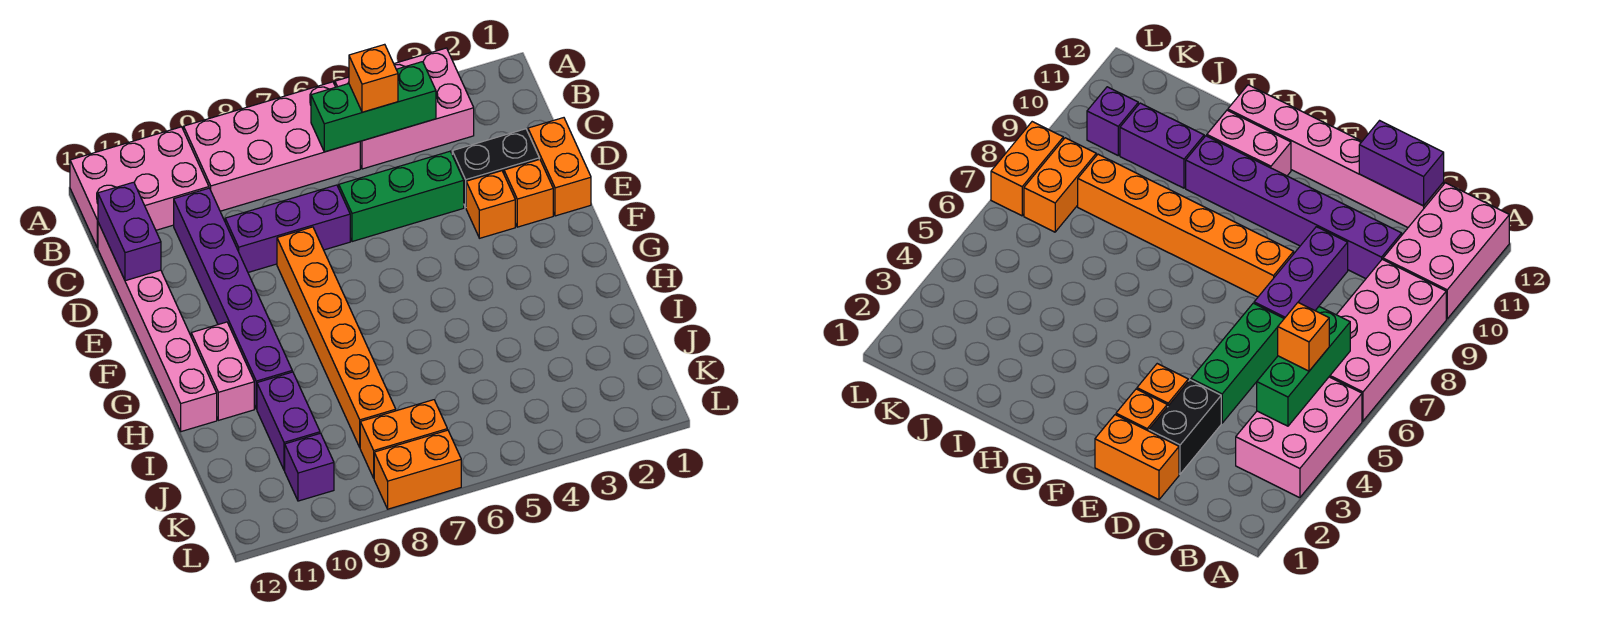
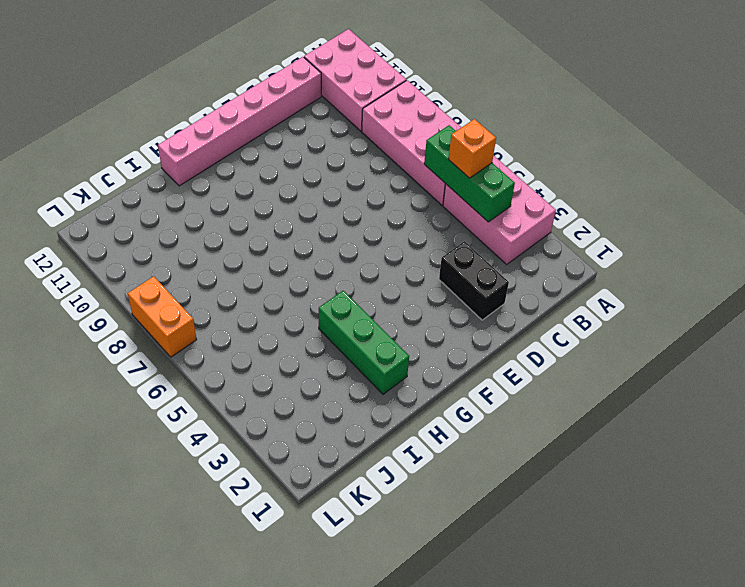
green brick H2:H4 level 1 -> green brick D4:D6 level 1
none -> purple brick C10:H10 level 1
none -> orange brick D1:E1 level 1
none -> purple brick D7:D9 level 1

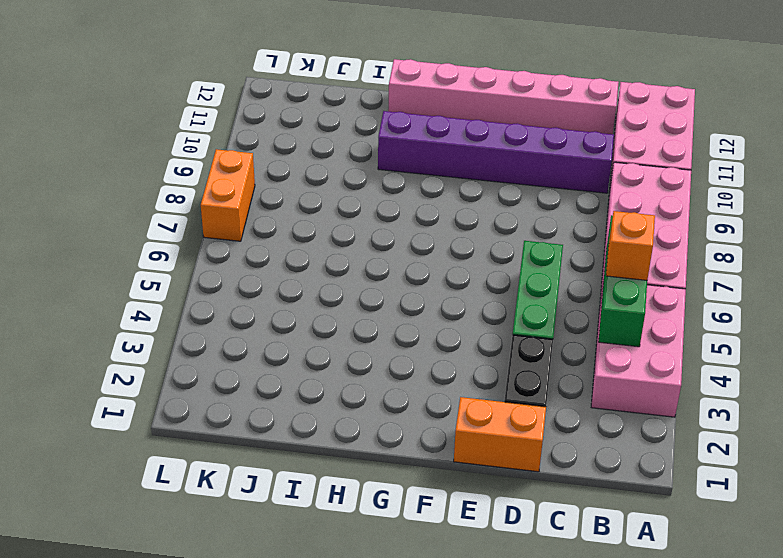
none -> purple brick D7:D9 level 1
none -> orange brick E2 level 1
none -> orange brick E3 level 1

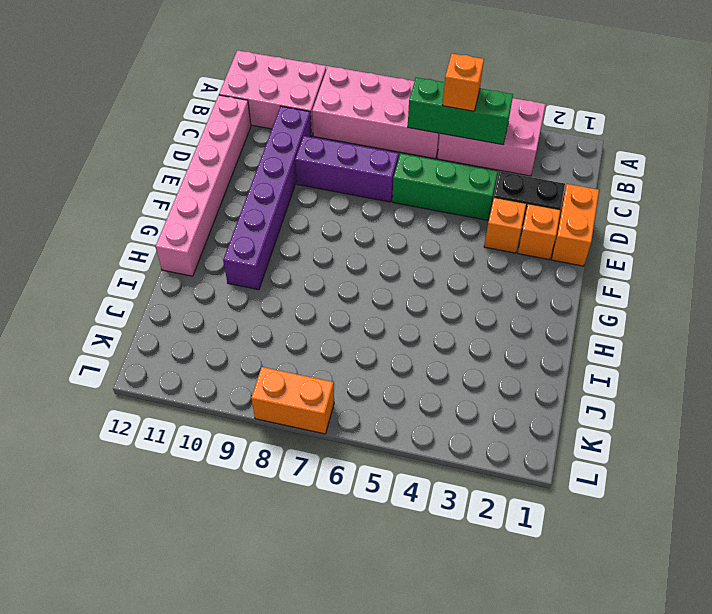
none -> orange brick E8:J8 level 1
none -> pink brick G11:H11 level 1
none -> purple brick I10:J10 level 1

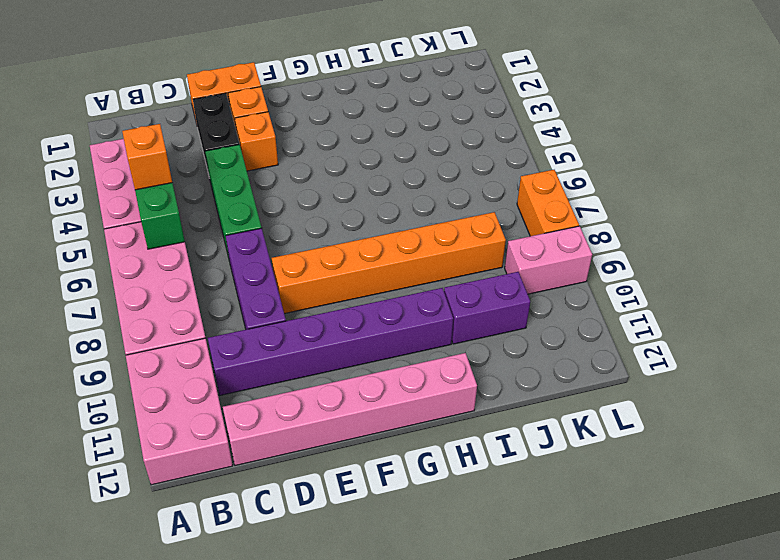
pink brick K9:L9 level 1 -> pink brick G11:H11 level 1
none -> orange brick K7:K8 level 1
none -> purple brick K10 level 1
none -> purple brick C12:D12 level 2

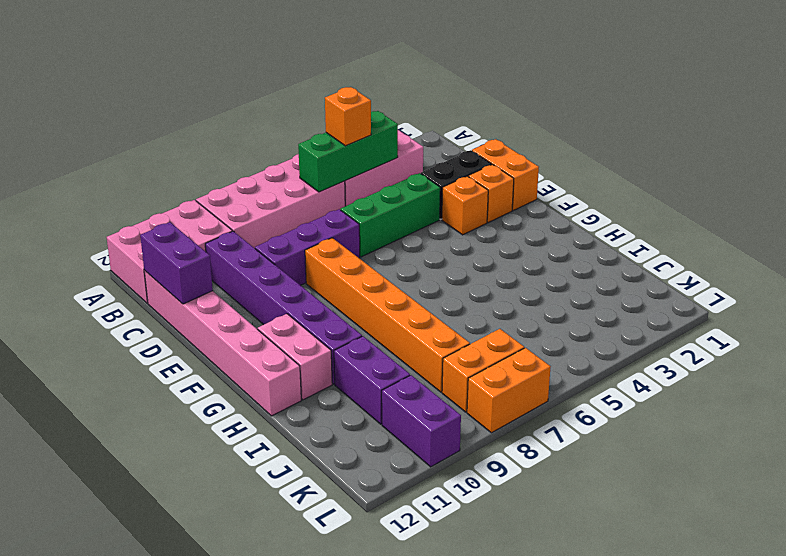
purple brick K10:L10 level 1 -> purple brick K10 level 1

